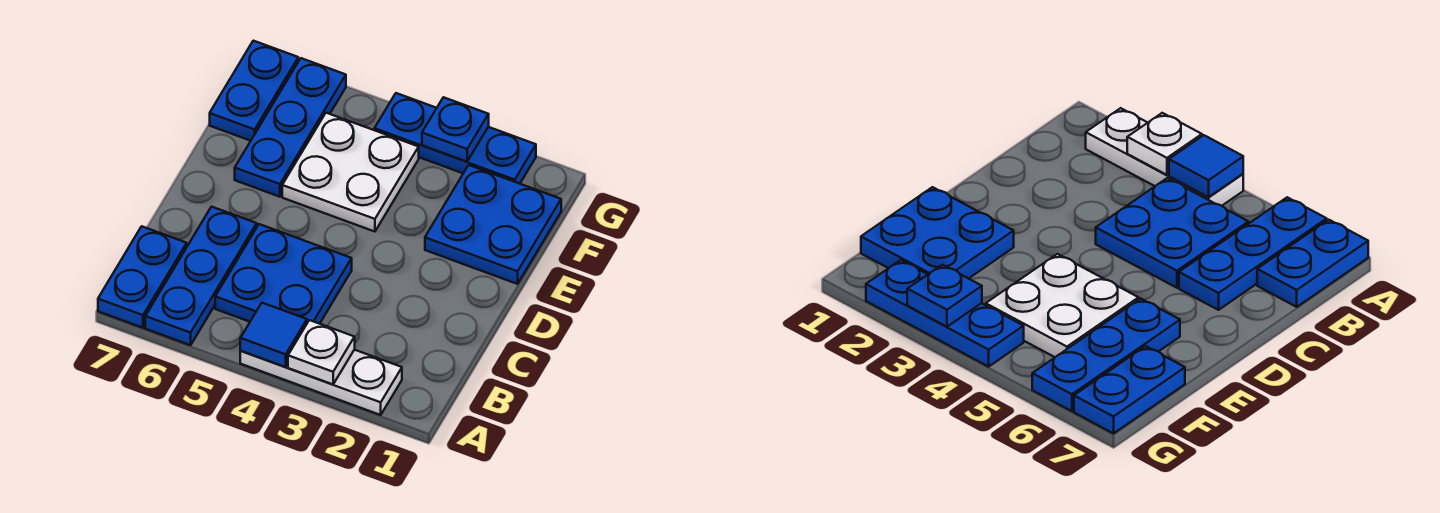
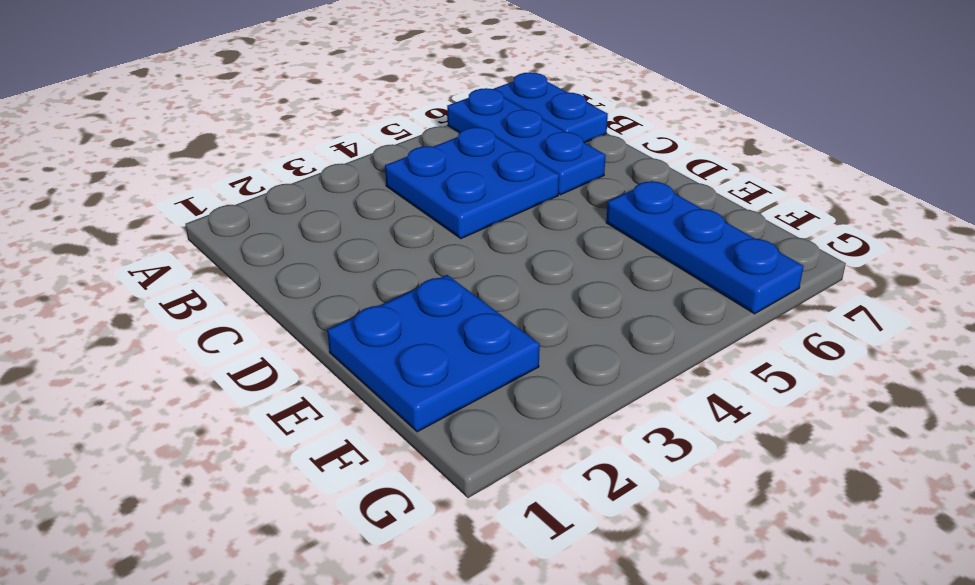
none -> white plate A2:A4 level 1
none -> white plate E4:F5 level 1
none -> blue plate F7:G7 level 1

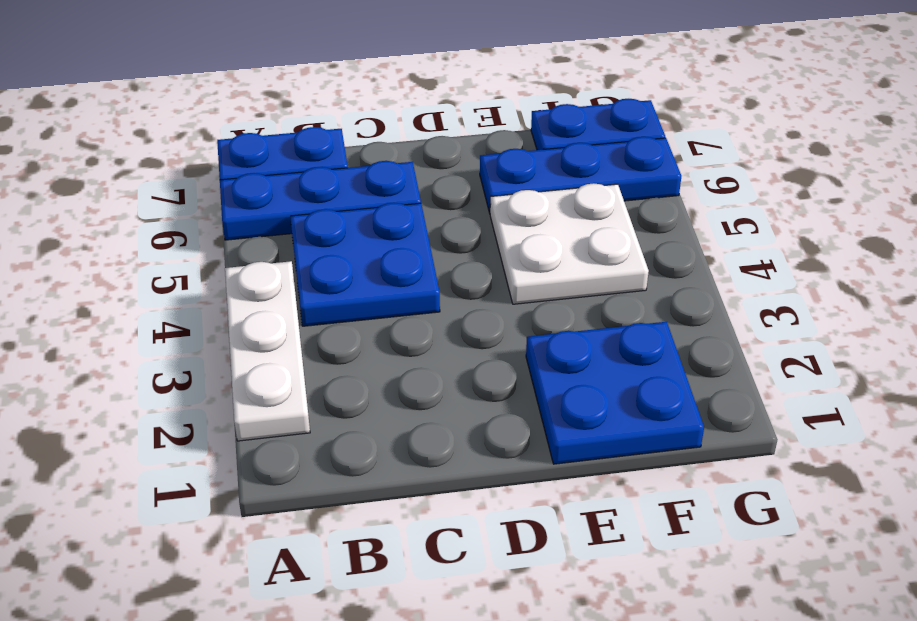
none -> blue plate G2:G4 level 1
none -> white plate A3 level 2
none -> blue tile A4 level 2

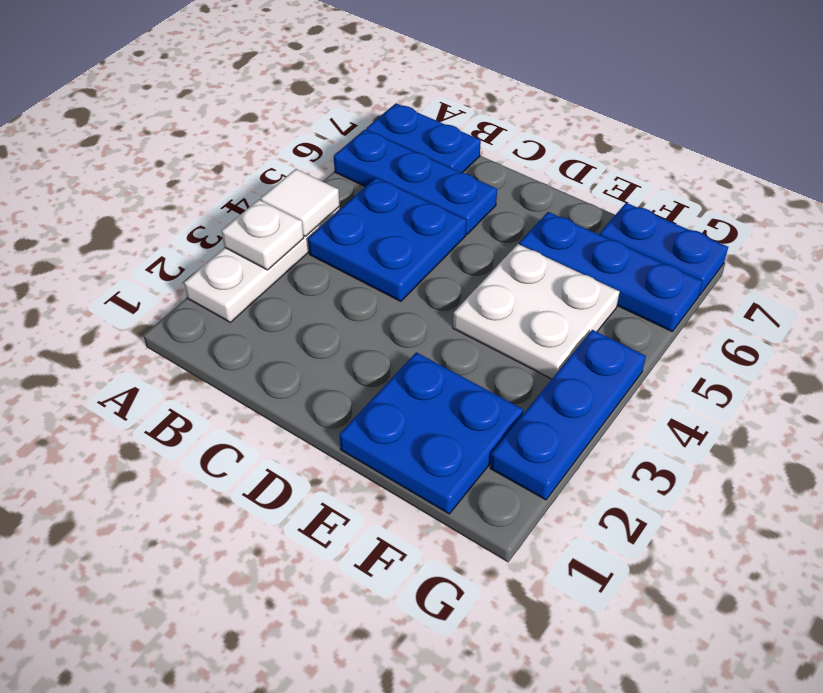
white tile A4 level 2 -> blue tile A4 level 2
none -> blue plate G3 level 2

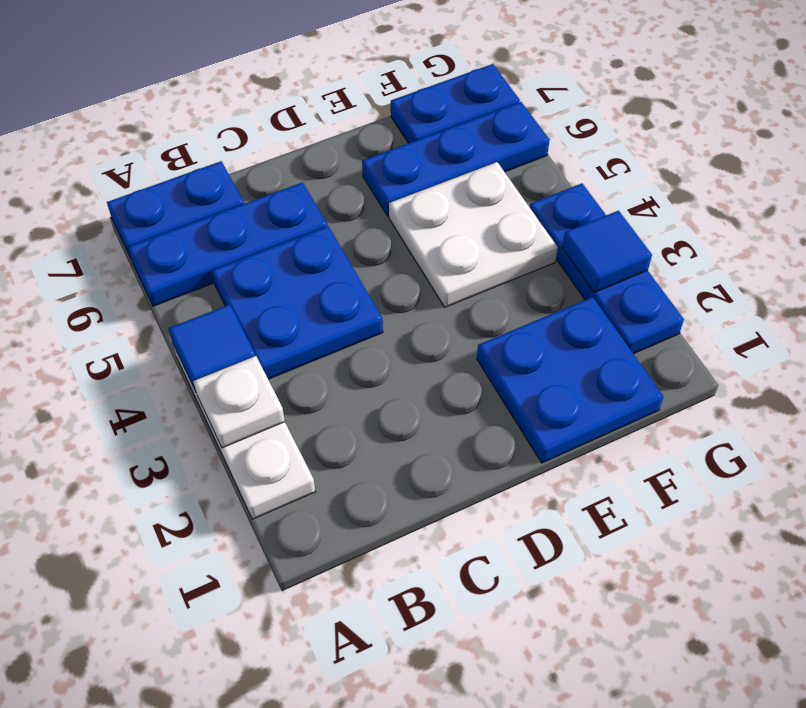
blue tile G3 level 2 -> blue plate G3 level 2

